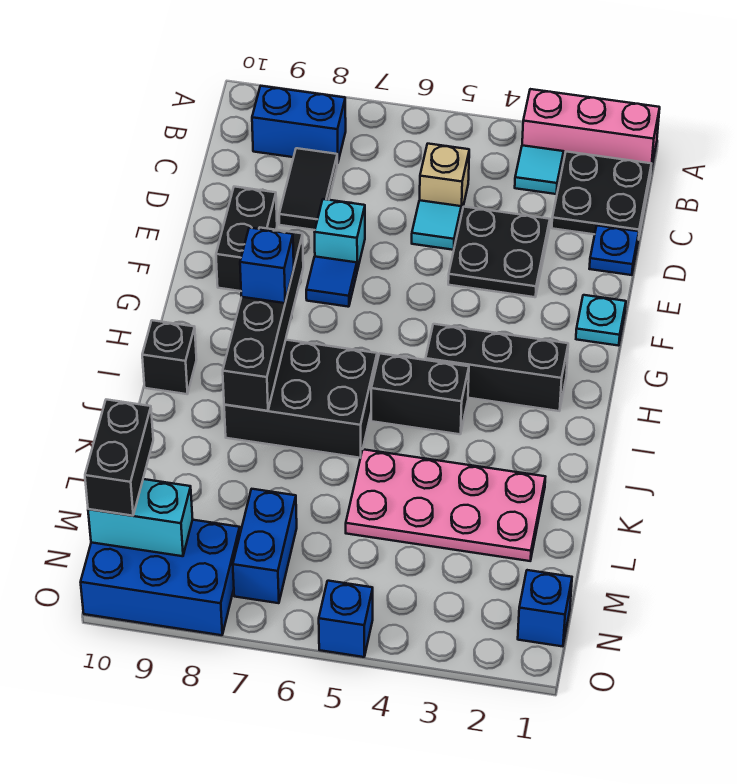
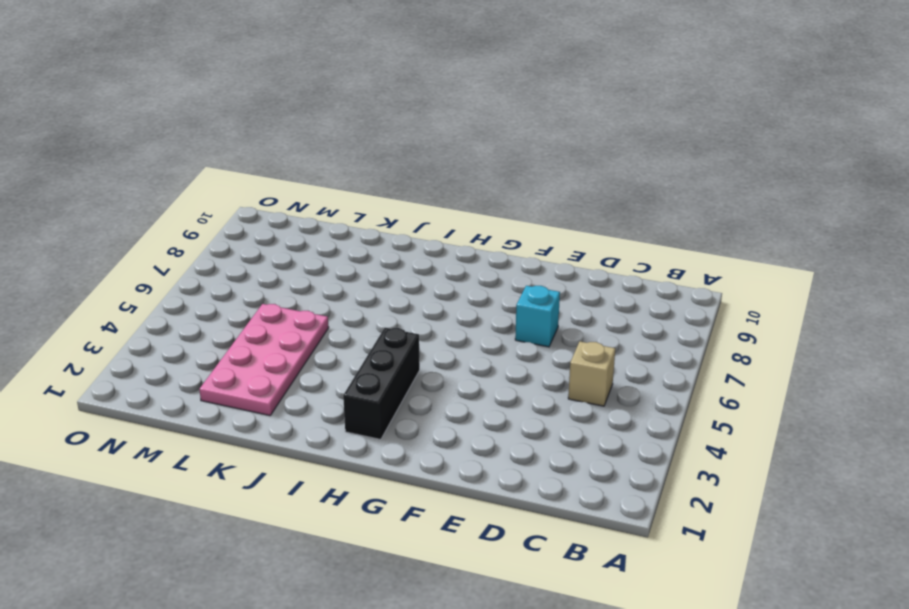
none -> pink brick A1:A3 level 1
none -> black plate B1:C2 level 1
none -> cyan tile B3 level 1

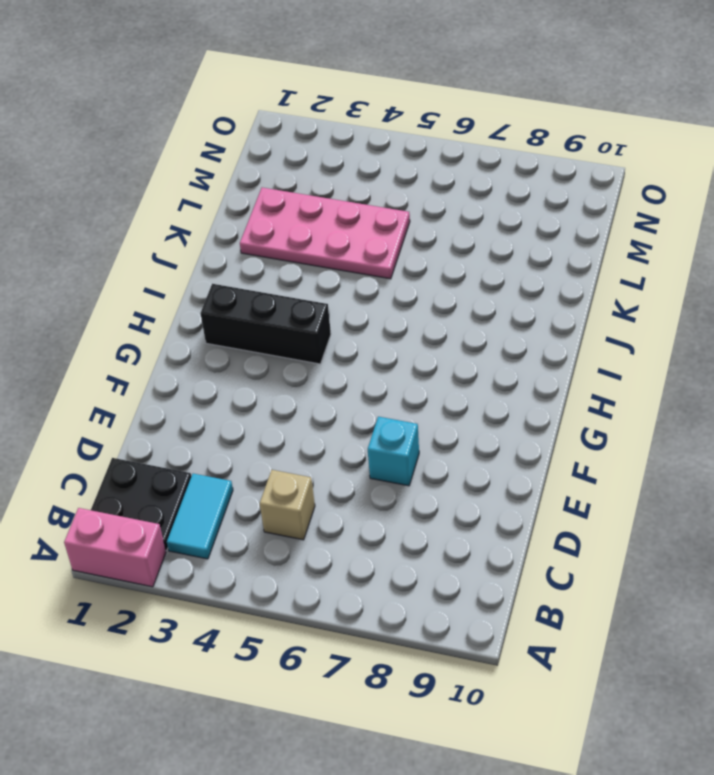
pink brick A1:A2 level 1 -> pink brick A1:A3 level 1
cyan tile B3:C3 level 1 -> cyan tile B3 level 1
none -> blue brick B8:B9 level 1
none -> black tile C8:D8 level 1
none -> blue plate D1 level 1

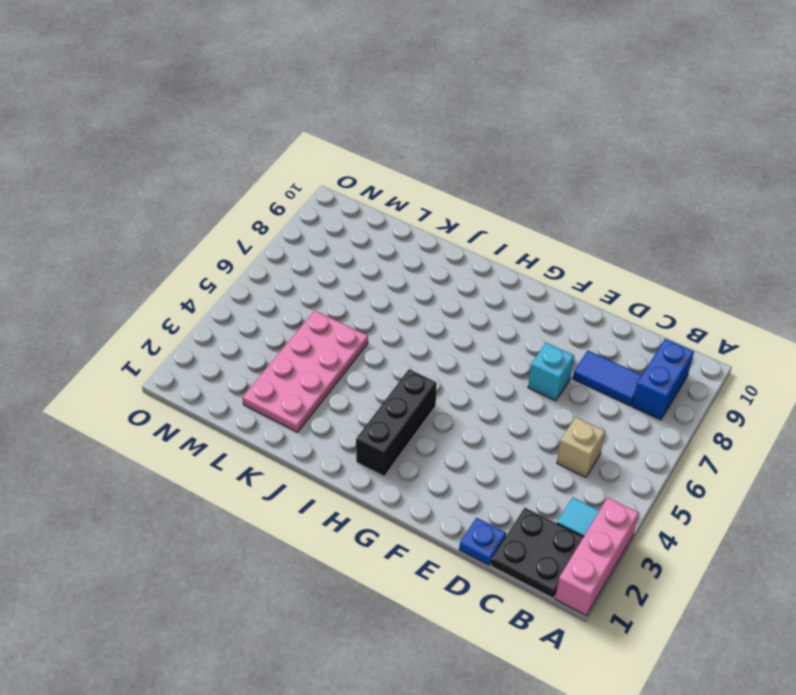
blue tile C8:D8 level 1 -> black tile C8:D8 level 1
none -> black plate D3:E4 level 1
none -> cyan tile D5 level 1
none -> black brick E9:F9 level 1

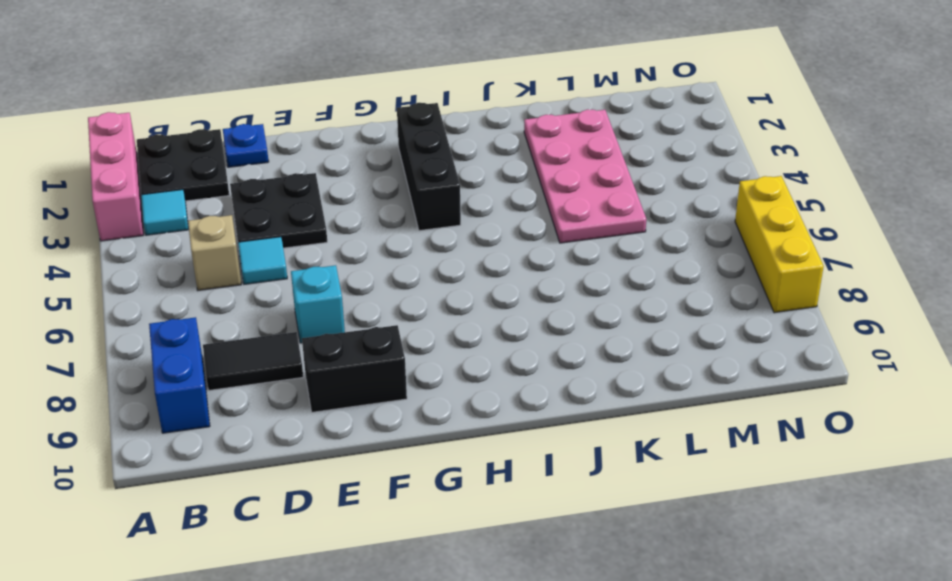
yellow brick O6:O8 level 1 -> blue brick N8:O10 level 1
none -> cyan plate F1 level 1
none -> blue tile F7 level 1
none -> black brick I4:I5 level 1

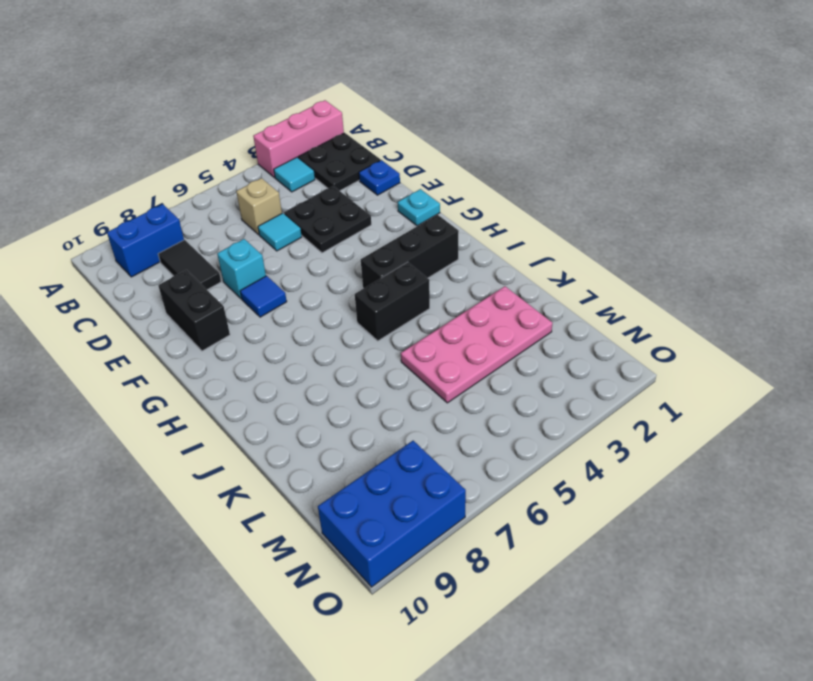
none -> black brick I6:J8 level 1
none -> black brick I10 level 1
none -> blue brick M7:N7 level 1

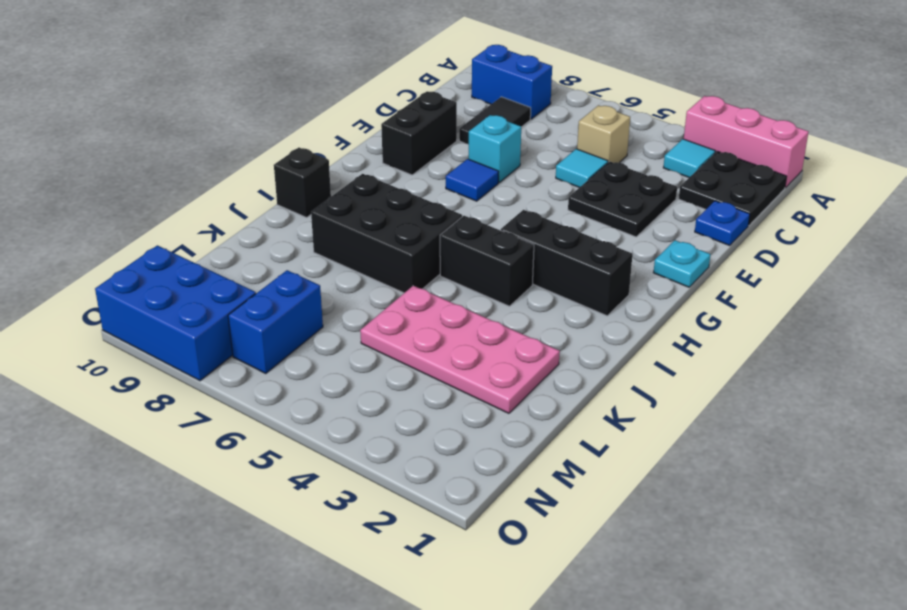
none -> blue brick N1 level 1
none -> blue brick O5 level 1
none -> black brick G8:J8 level 2

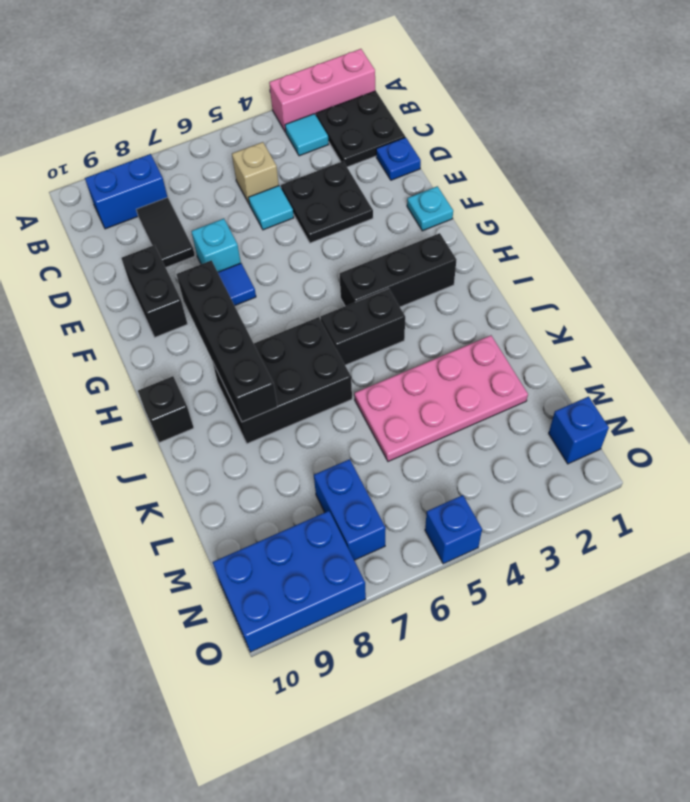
none -> cyan brick N9:N10 level 2
none -> blue brick H8 level 3
none -> black brick M10:N10 level 3

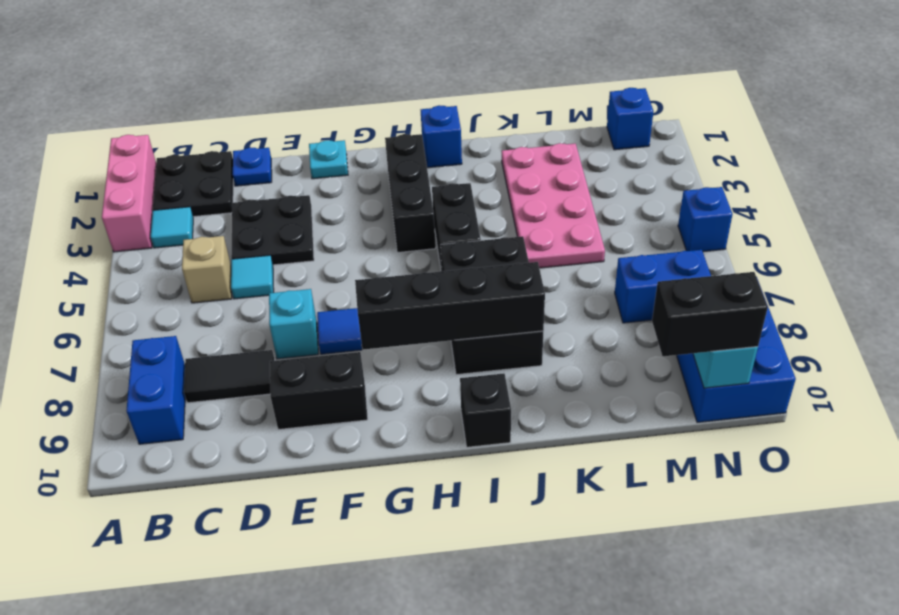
blue brick I1 level 1 -> blue brick H8 level 3

